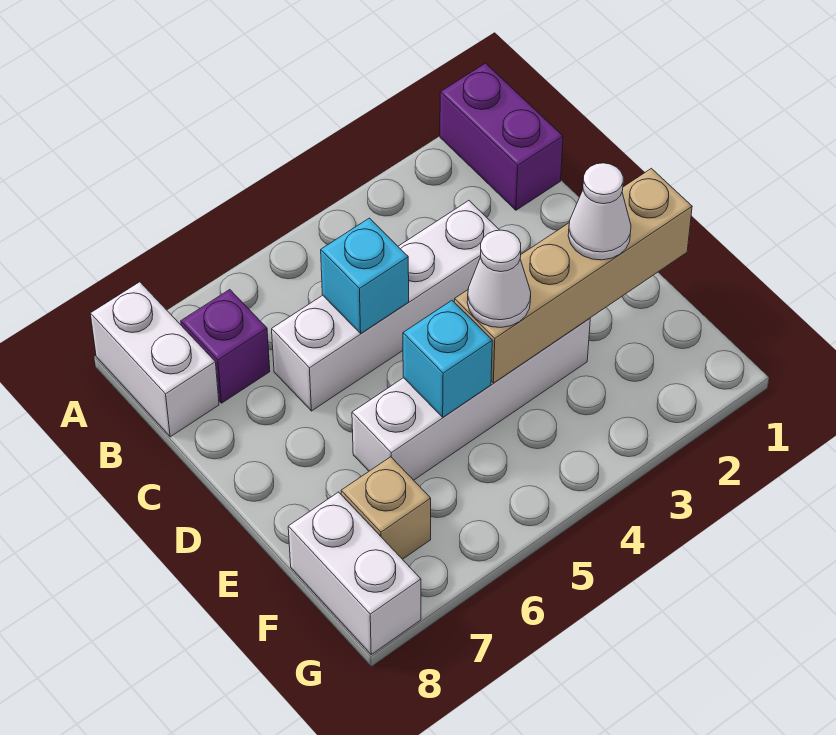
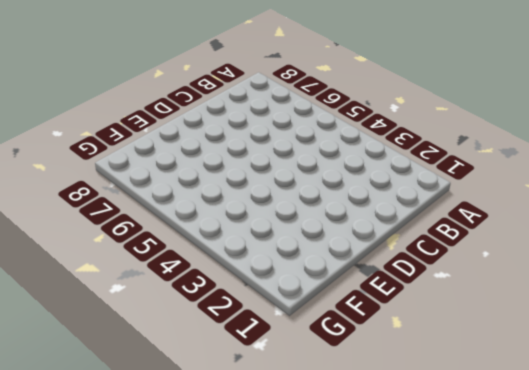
none -> purple brick A1:B1 level 1
none -> white brick A8:B8 level 1
none -> purple brick B7 level 1

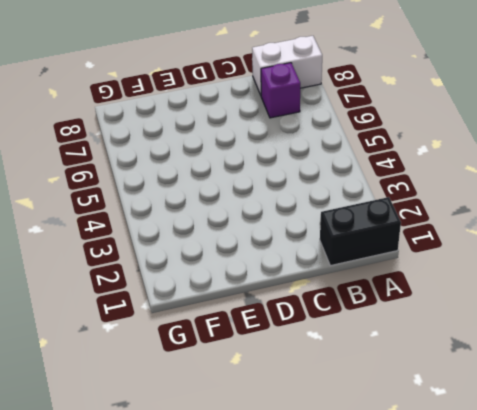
black brick A1:B1 level 1 -> purple brick A1:B1 level 1
none -> white brick C3:C6 level 1
none -> white brick E3:E6 level 1
none -> tan brick F7 level 1

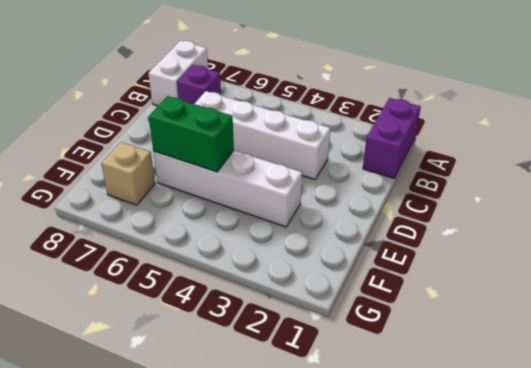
green brick E5:E6 level 2 -> cyan brick E5 level 2
none -> white brick F8:G8 level 1
none -> cyan brick C5 level 2
none -> tan brick E1:E4 level 2

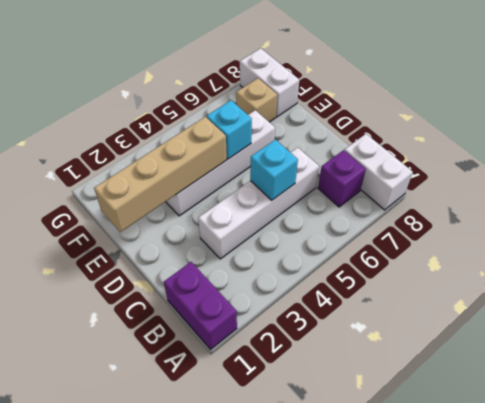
none -> white cone E2 level 3
none -> white cone E4 level 3

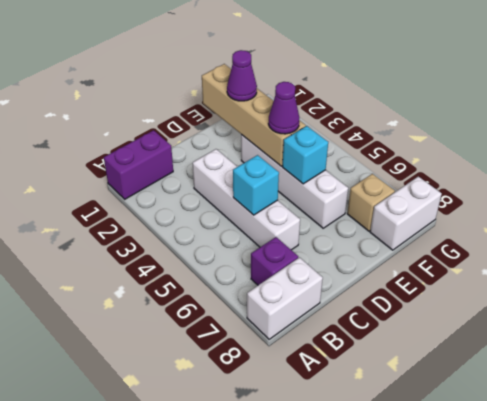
purple cone E2 level 3 -> white cone E2 level 3
purple cone E4 level 3 -> white cone E4 level 3

